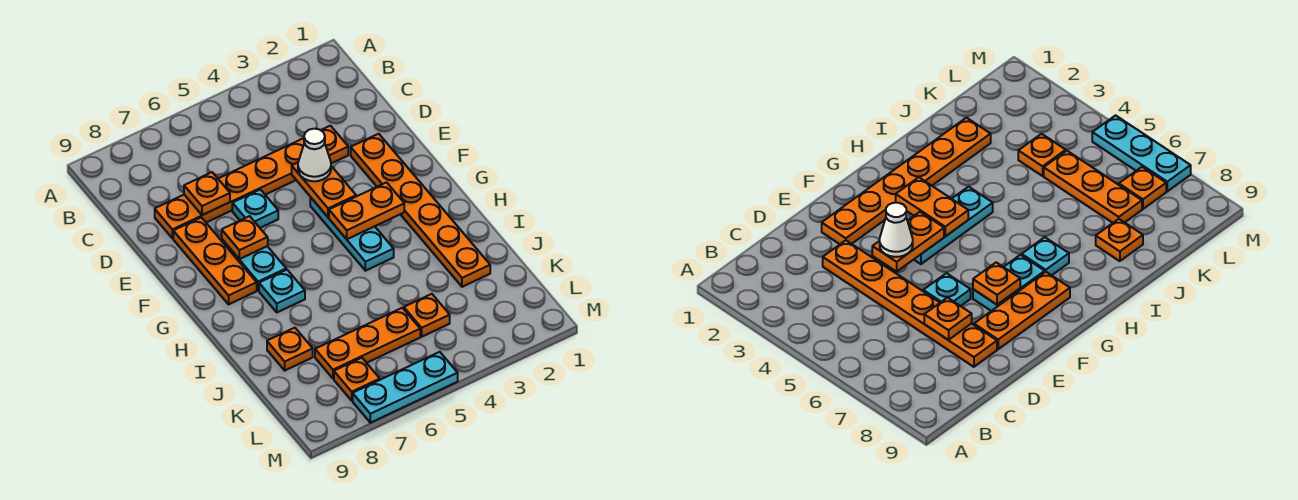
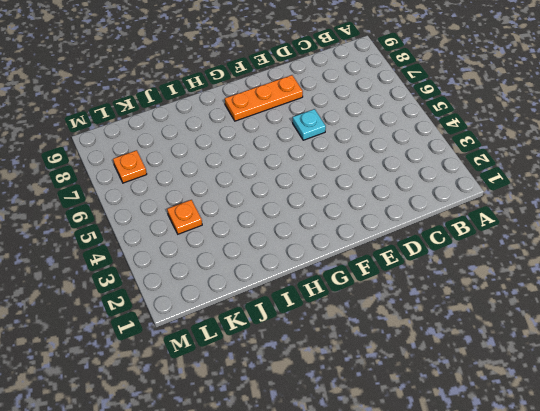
none -> orange plate D3:D8 level 1
none -> orange plate E2:J2 level 1
none -> cyan plate F4:H4 level 1

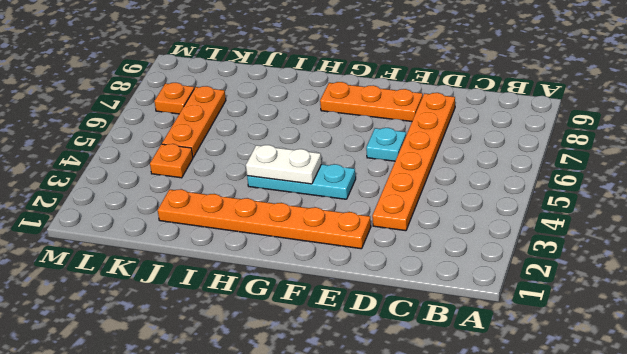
white plate G4:H4 level 2 -> orange plate G3:G4 level 2
none -> cyan plate F7:G7 level 1
none -> cyan plate H7 level 1
none -> orange plate J8 level 1

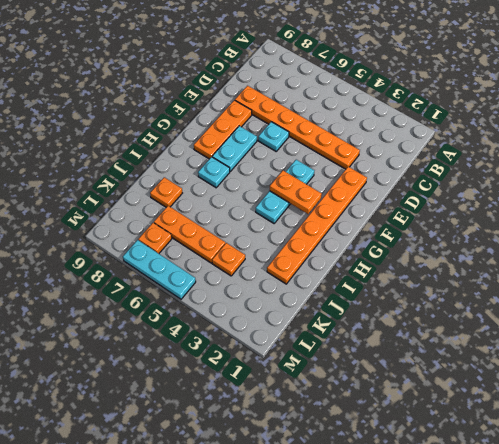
none -> orange plate D7 level 2
none -> orange plate E4:F4 level 2
none -> orange plate F7 level 2

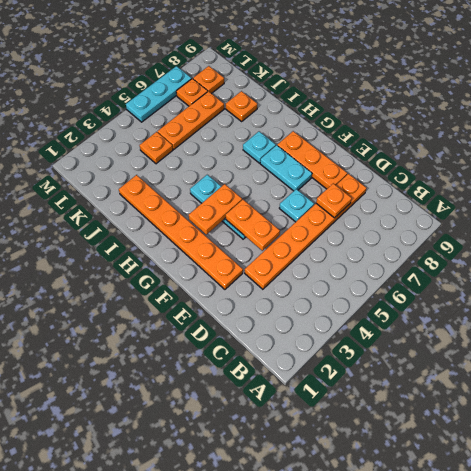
orange plate L8 level 1 -> orange plate F7 level 2
none -> white cone E4 level 3

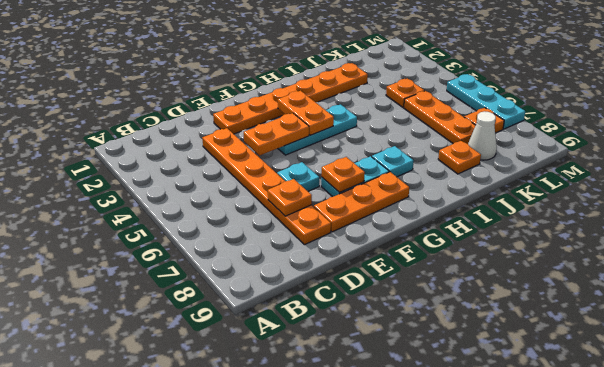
white cone K8 level 1 -> white cone E4 level 3

